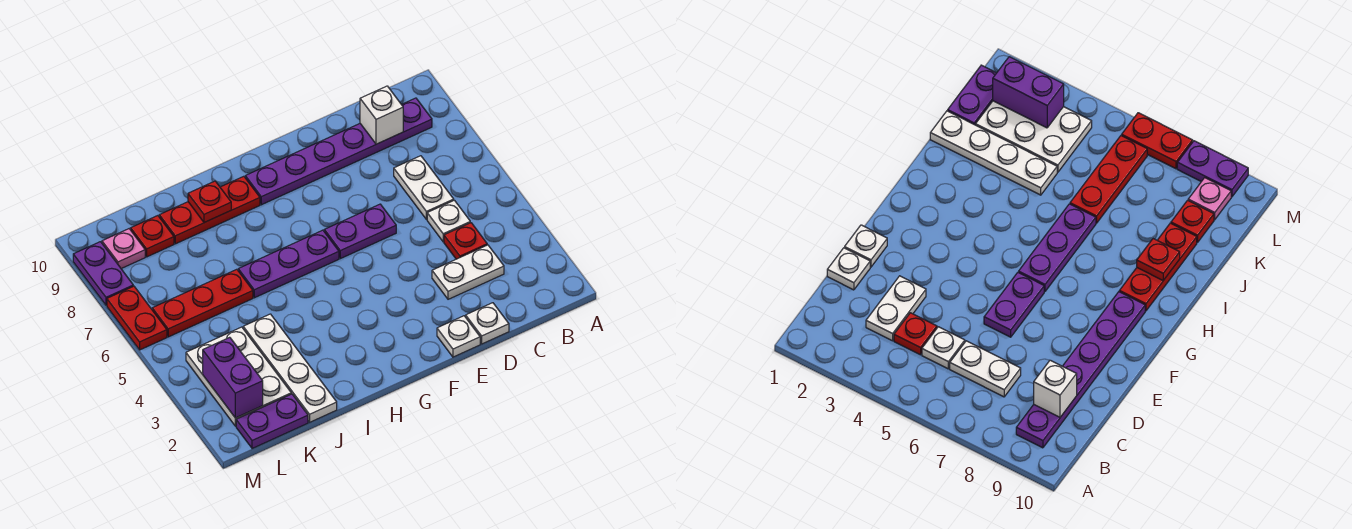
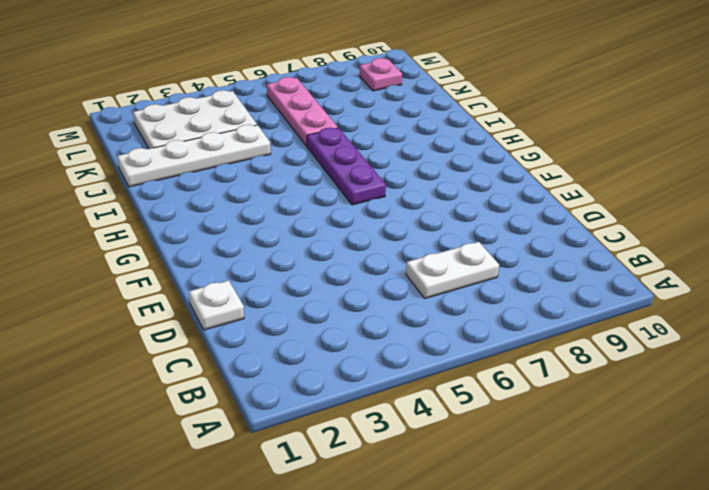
pink plate J6:L6 level 1 -> red plate J6:L6 level 1
none -> purple plate B9:G9 level 1
none -> white plate C3:D3 level 1
none -> red plate C4 level 1

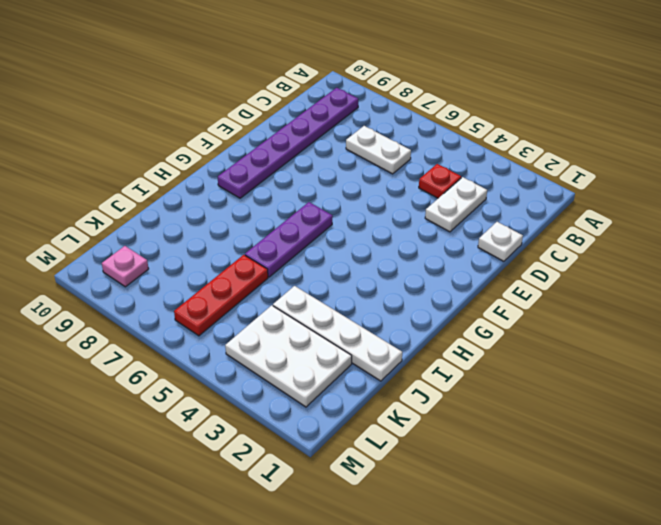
none -> white plate C5 level 1
none -> white plate E1 level 1
none -> purple plate E6:F6 level 1

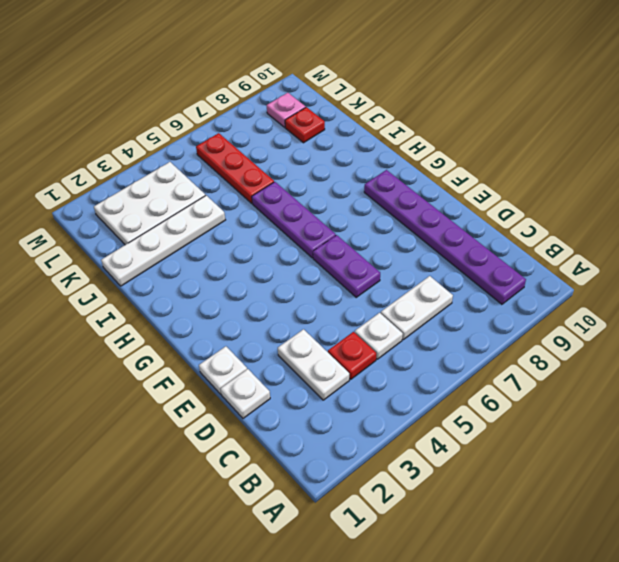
none -> red plate H9:J9 level 1
none -> purple plate K1:L1 level 1
none -> red plate M6:M7 level 1

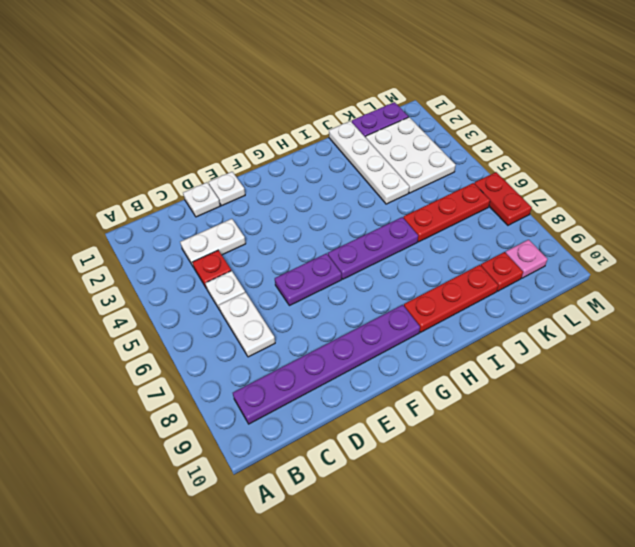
none -> purple plate M8:M9 level 1
none -> white brick C9 level 2
none -> red plate I9 level 2

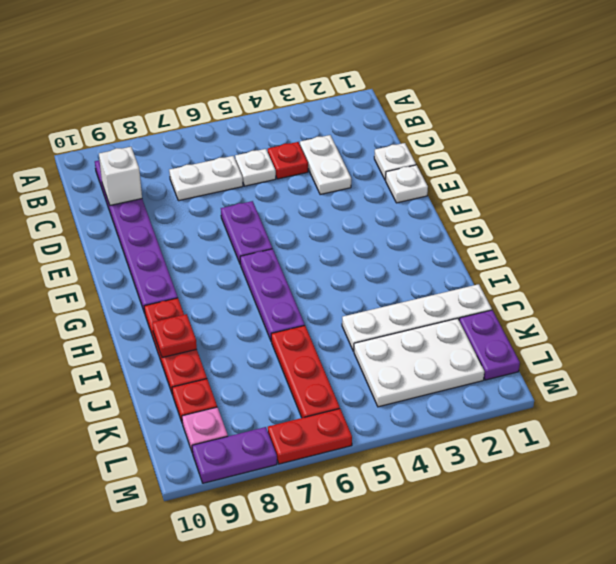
none -> purple brick L2:L3 level 2

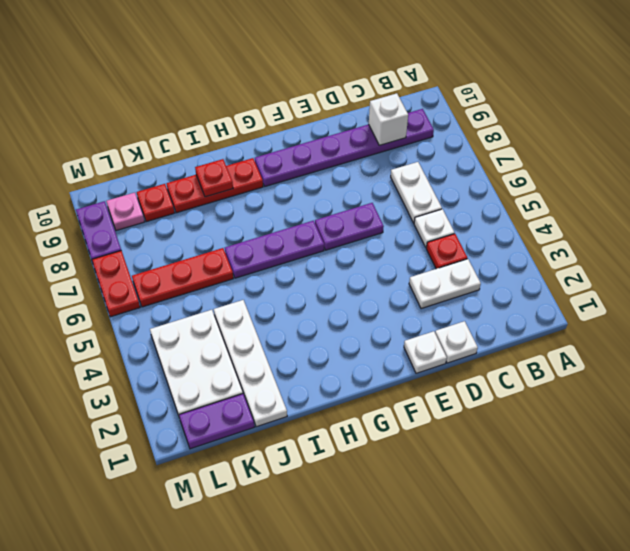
none -> purple brick L2:L3 level 2

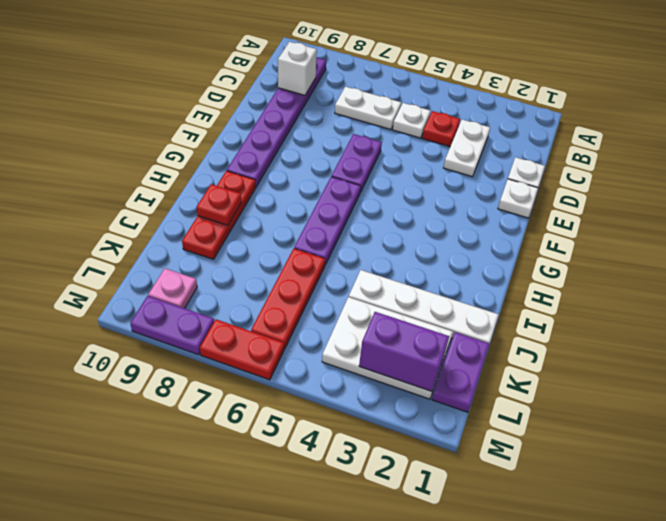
none -> red plate K9 level 1

